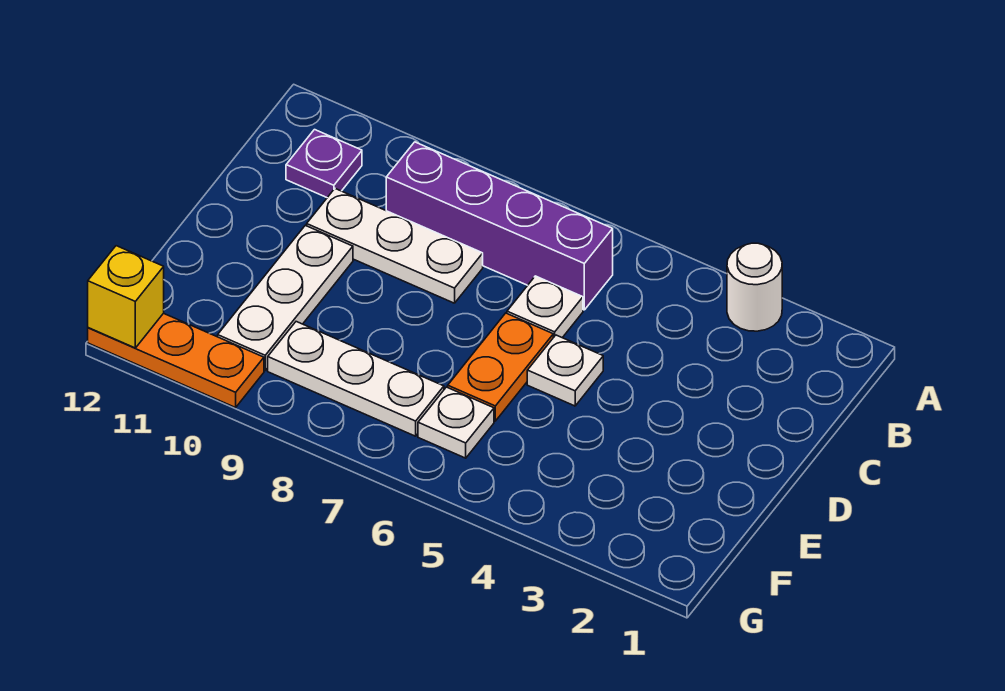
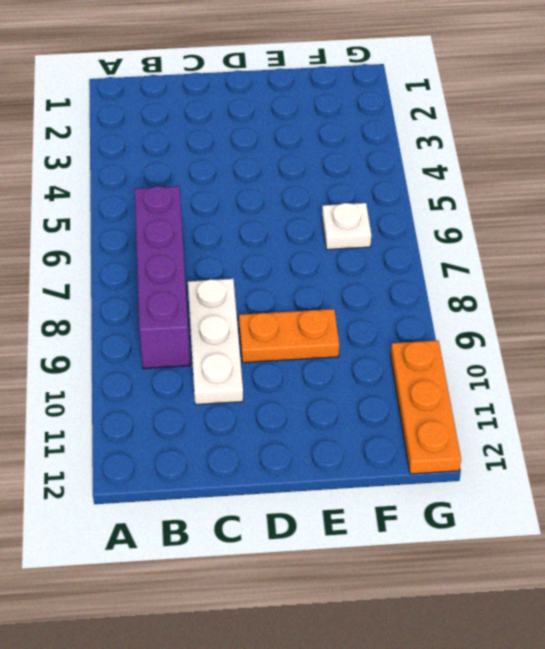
orange plate D9:E9 level 1 -> orange plate D6:E6 level 1
none -> white round brick A3 level 1
none -> purple plate B11 level 1
none -> white plate C6 level 1

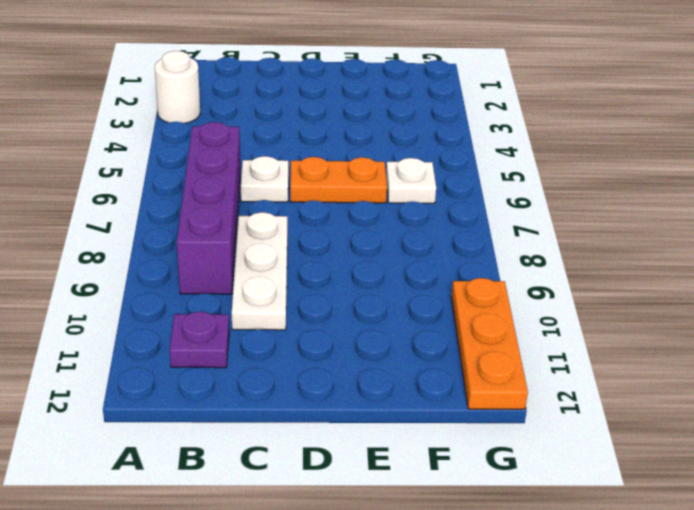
none -> white plate D5 level 1
none -> white plate D10:F10 level 1
none -> white plate F7:F9 level 1

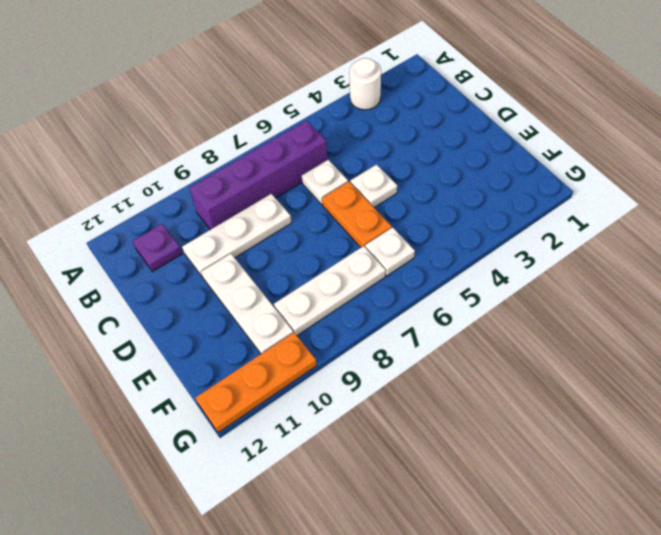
none -> yellow brick G12 level 2

